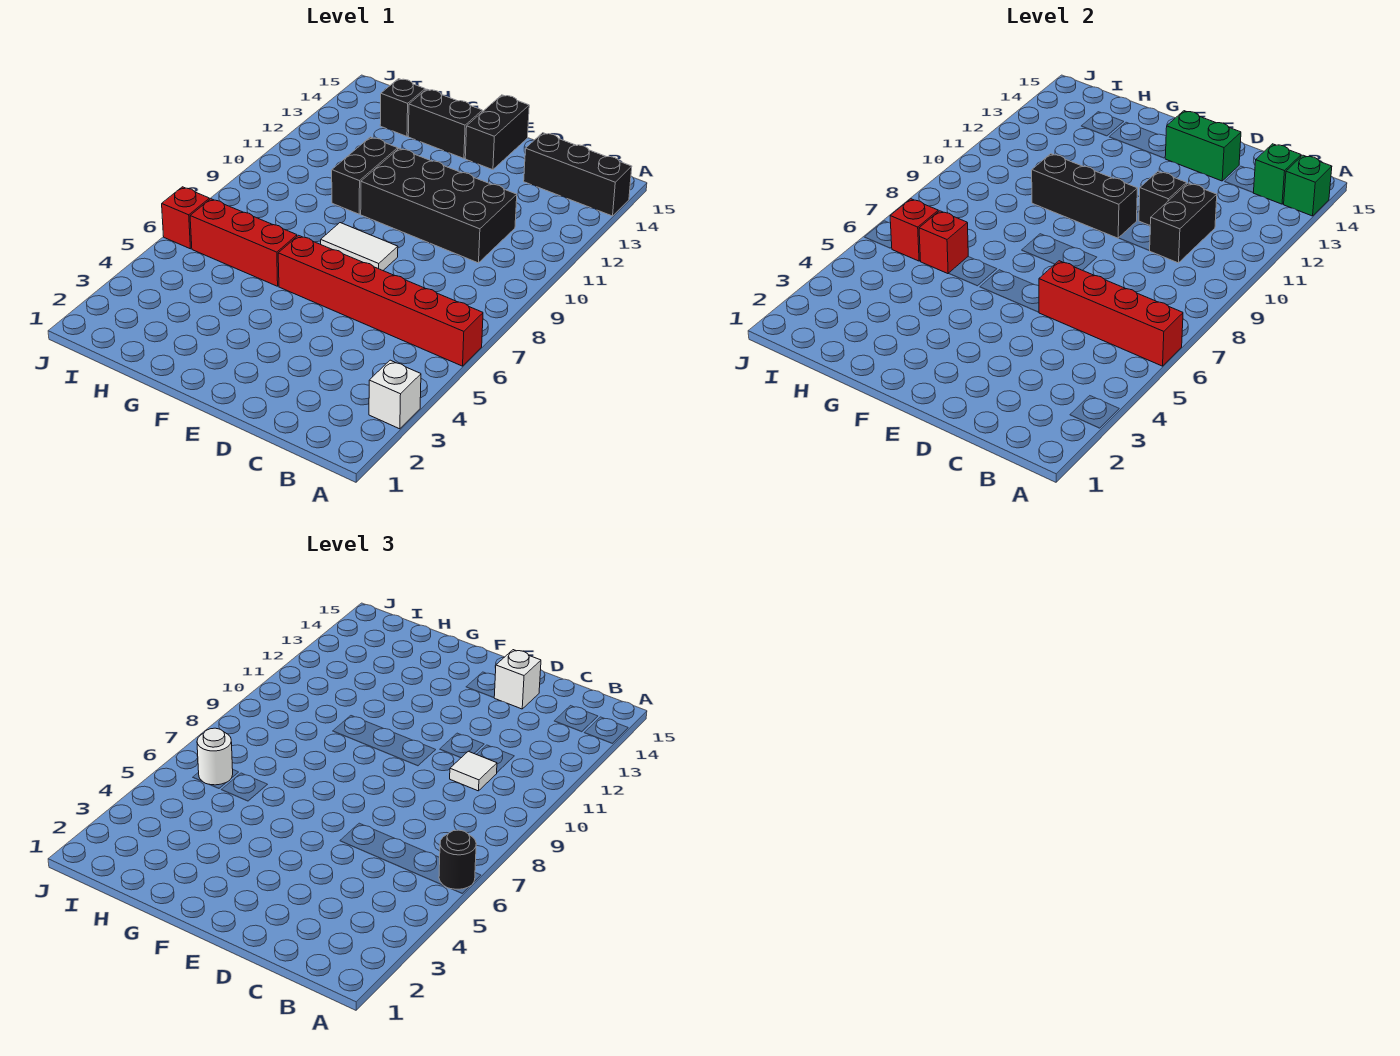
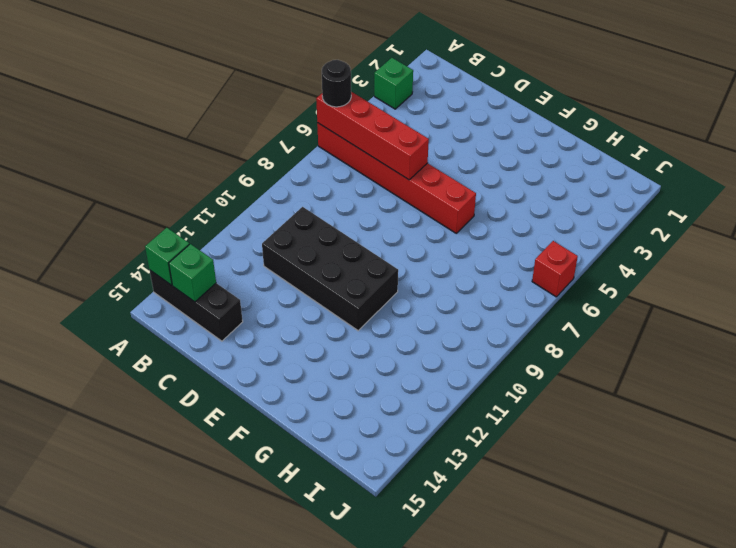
green brick A3 level 1 -> white brick A3 level 1
none -> white tile E8:F8 level 1
none -> black brick E14:E15 level 1
none -> black brick F14:G14 level 1

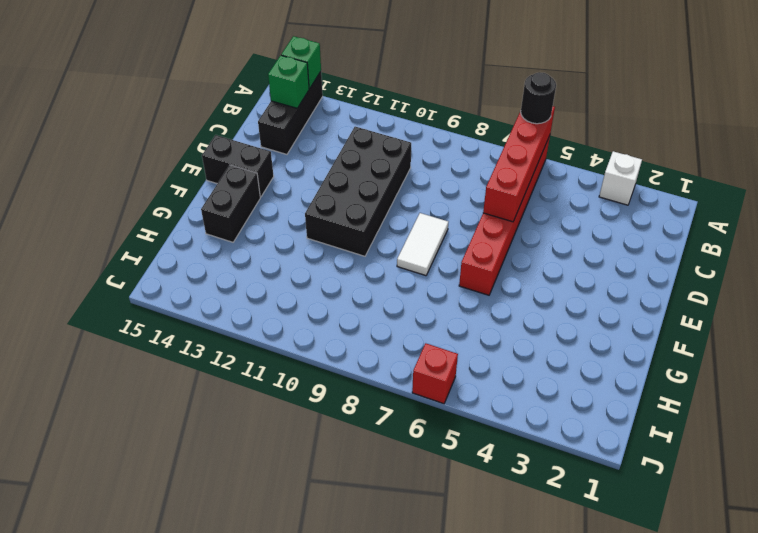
none -> red brick G6:I6 level 1
none -> black brick G10:G11 level 1
none -> black brick H14 level 1

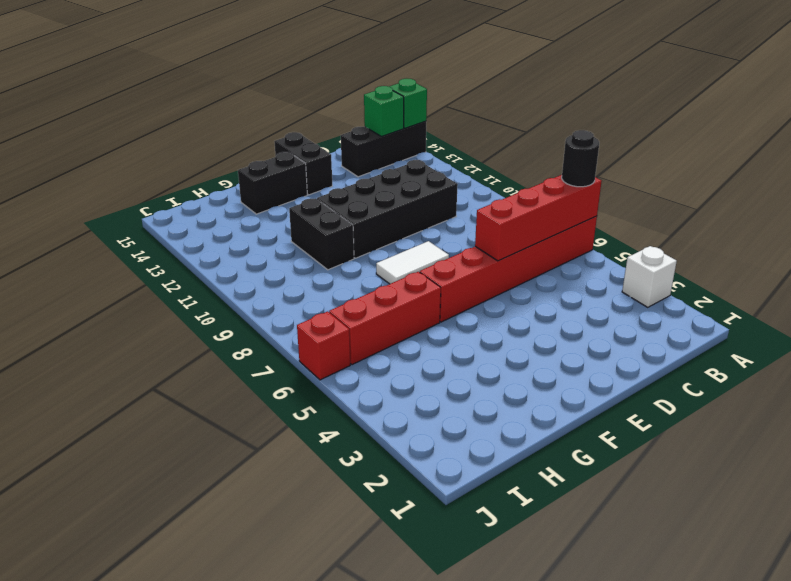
none -> black brick H14 level 1
none -> black brick C10:C11 level 2
none -> black brick D11 level 2

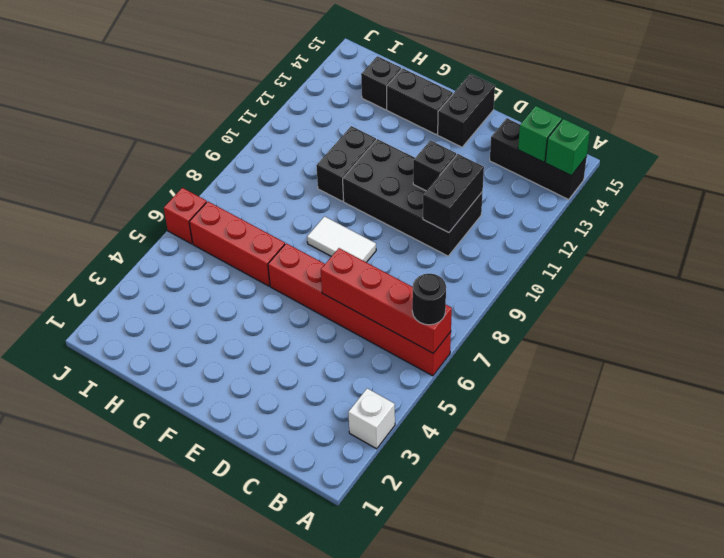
none -> green brick D14:E14 level 2
none -> black brick E10:G10 level 2
none -> red brick H6 level 2

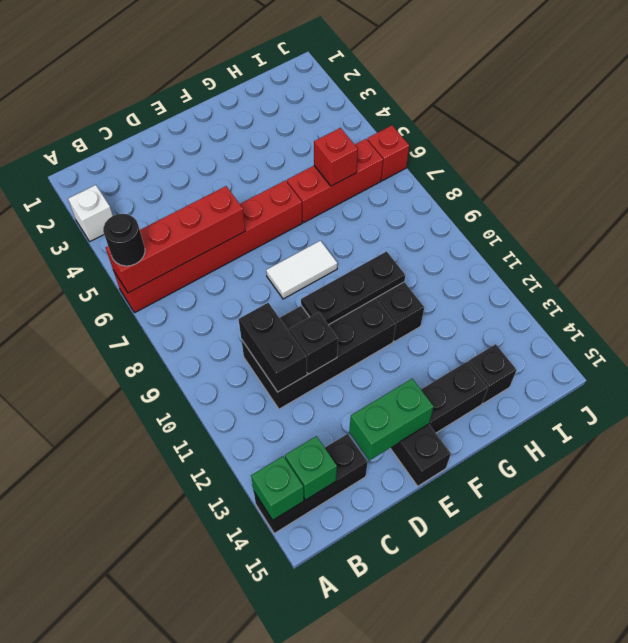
black plate E10:G10 level 2 -> black brick E10:G10 level 2
none -> red brick I6 level 2
none -> white tile C10 level 3
none -> white brick D14 level 3

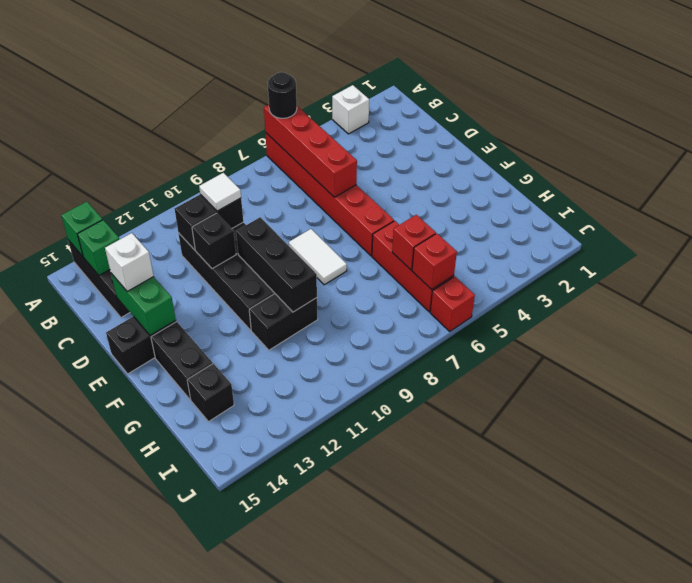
none -> white round brick I6 level 3

